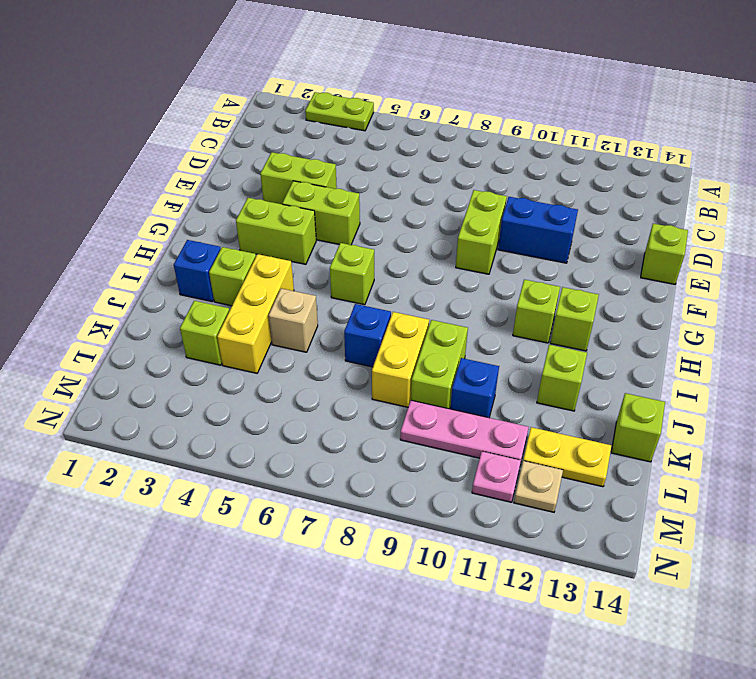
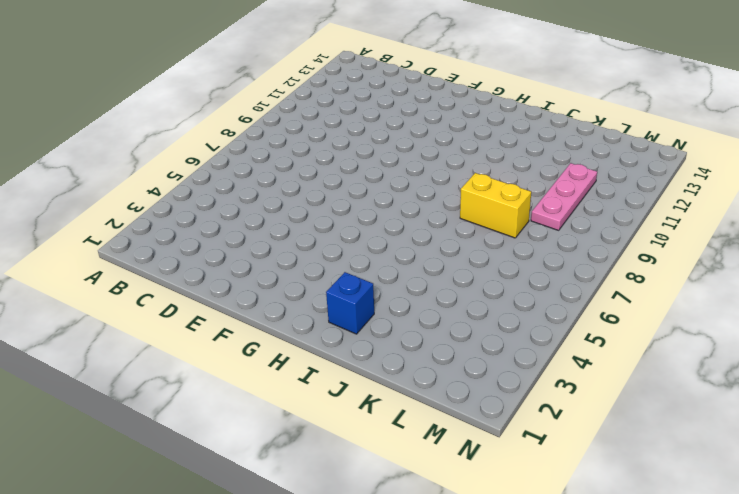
none -> lime plate A3:A4 level 1
none -> lime brick E3:E4 level 1
none -> lime brick E9:F9 level 1

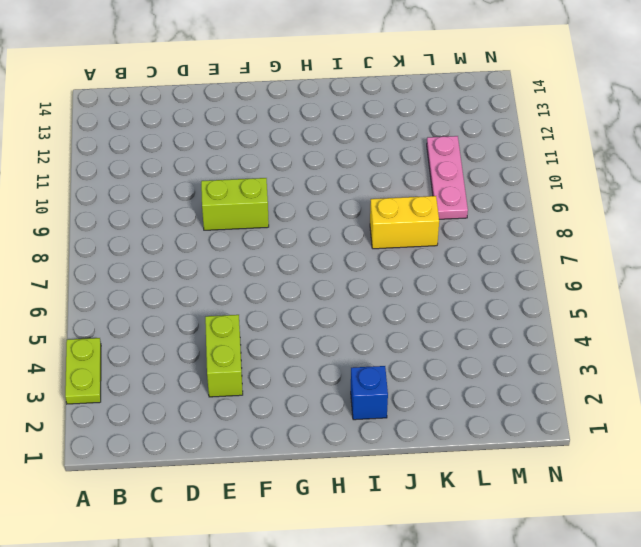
none -> blue brick E10:E11 level 1
none -> lime brick E14 level 1
none -> lime brick F4:F5 level 1

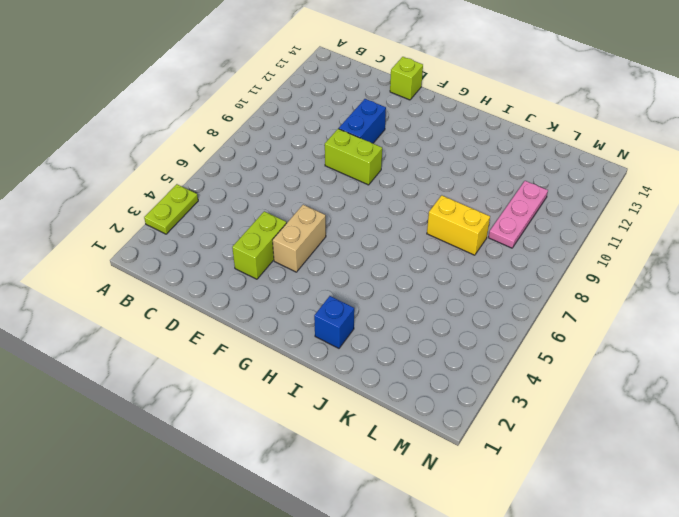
tan brick F4:F5 level 1 -> lime brick F4:F5 level 1
none -> lime brick G3:G4 level 1
none -> lime brick H6 level 1
none -> lime brick H11 level 1

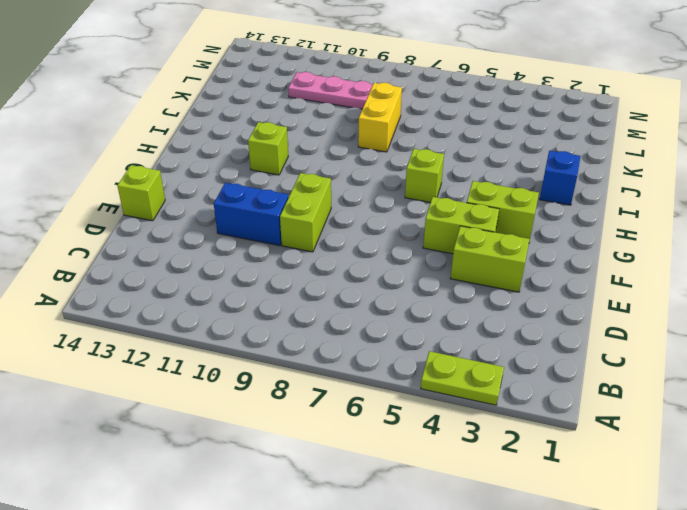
none -> lime brick H12 level 1
none -> lime brick I3 level 1
none -> yellow brick I4:K4 level 1

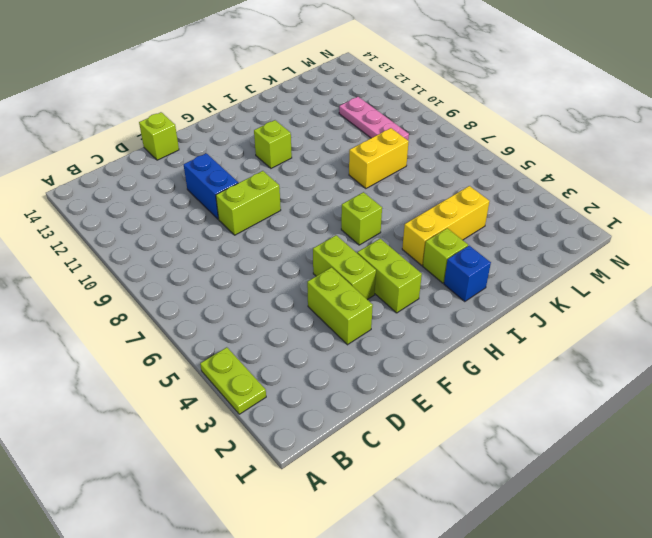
none -> lime brick H12 level 1
none -> tan brick J5 level 1
none -> blue brick J7 level 1

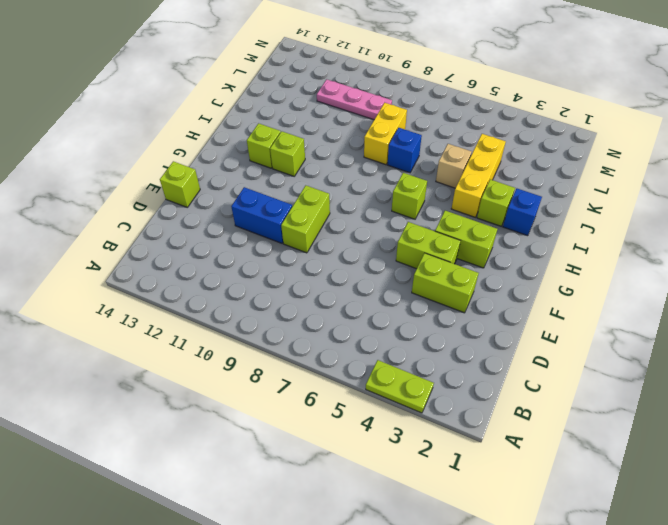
none -> lime brick J9:K9 level 1
none -> lime brick J12 level 1
none -> lime brick K3 level 1

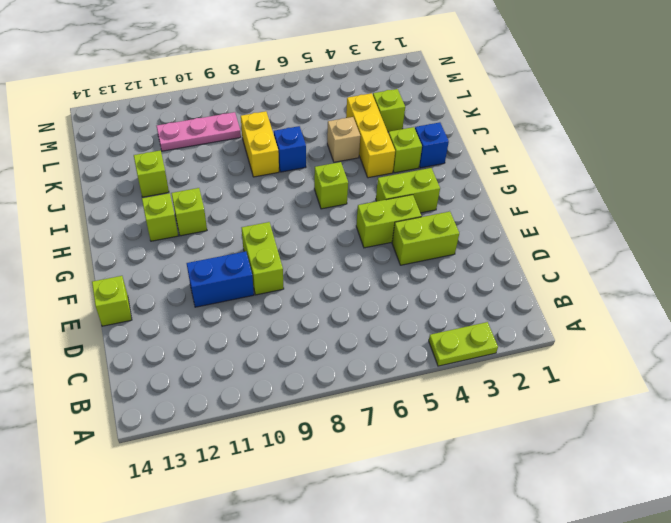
none -> lime brick J9:K9 level 1
none -> blue brick K10 level 1
none -> lime brick K14 level 1

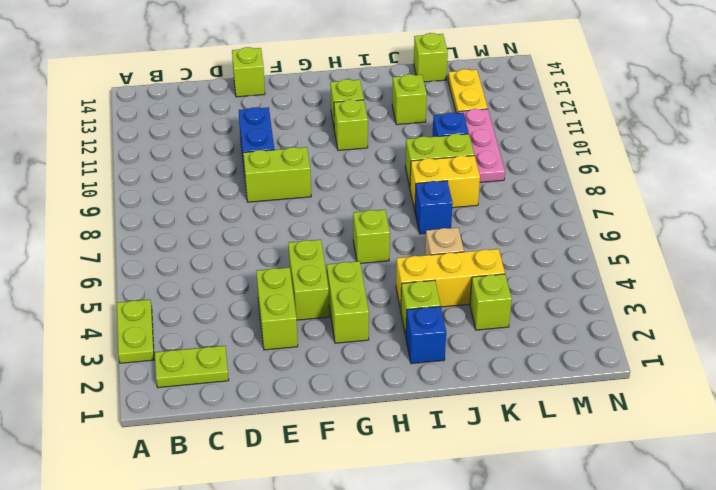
lime plate B2:C2 level 1 -> none
none -> pink plate M11 level 1
none -> tan plate M12 level 1

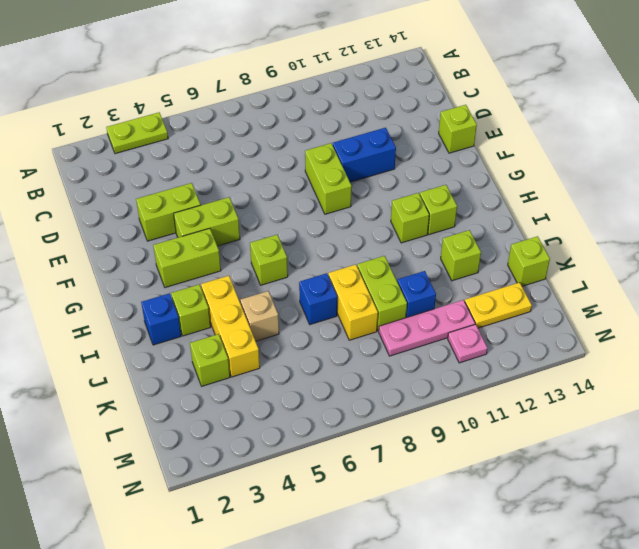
none -> tan plate M12 level 1

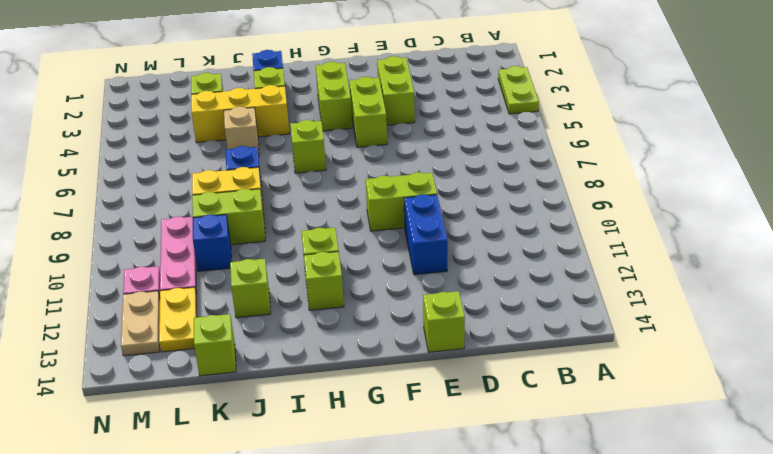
tan plate M12:M13 level 1 -> tan plate M12 level 1

